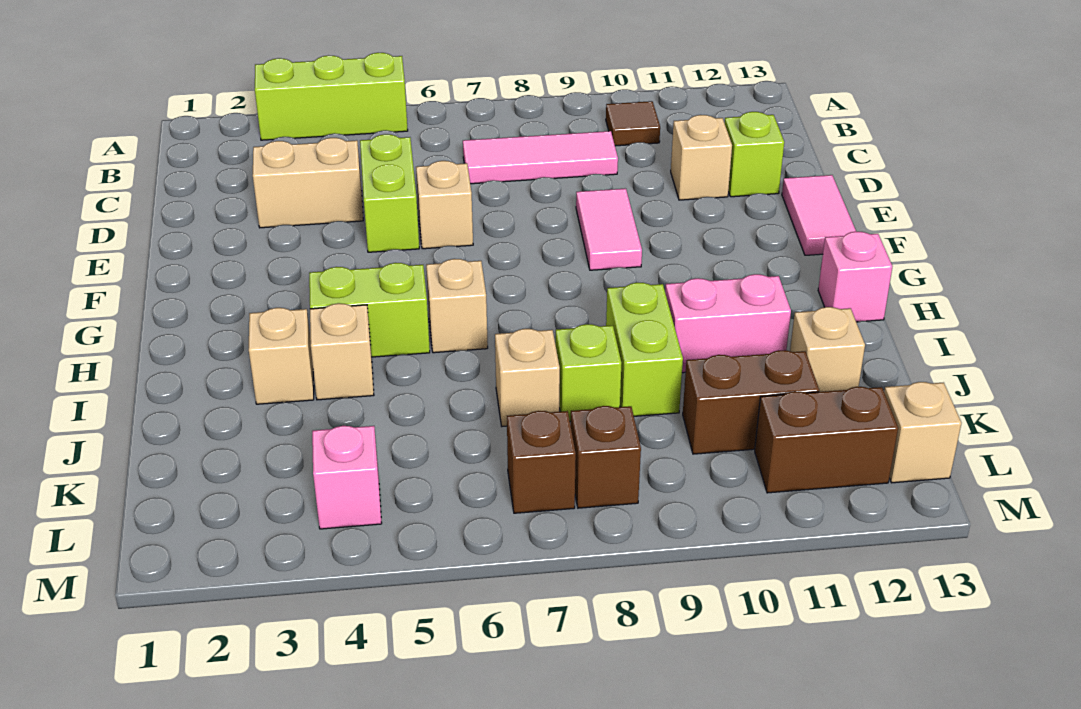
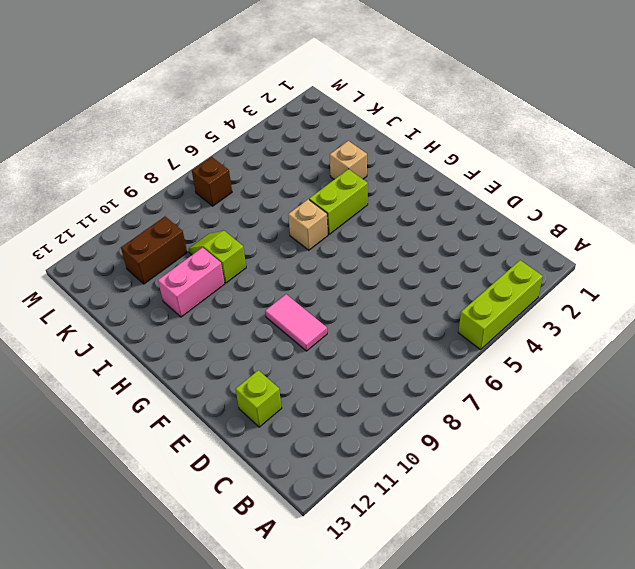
lime slope I9:J9 level 1 top I -> lime brick I9:J9 level 1
none -> brown tile B10 level 1
none -> pink tile C7:C9 level 1
none -> tan brick D3:D4 level 1

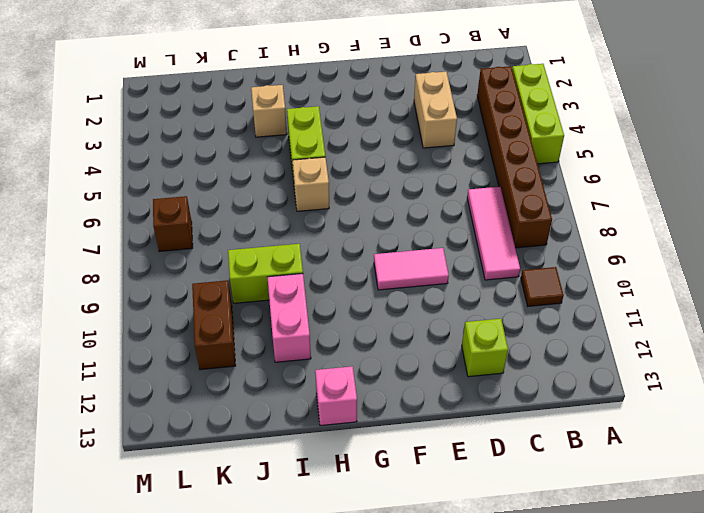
brown brick B3:B8 level 1 -> none
none -> lime brick D5:E5 level 1
none -> tan brick D11 level 1
none -> tan brick E6 level 1

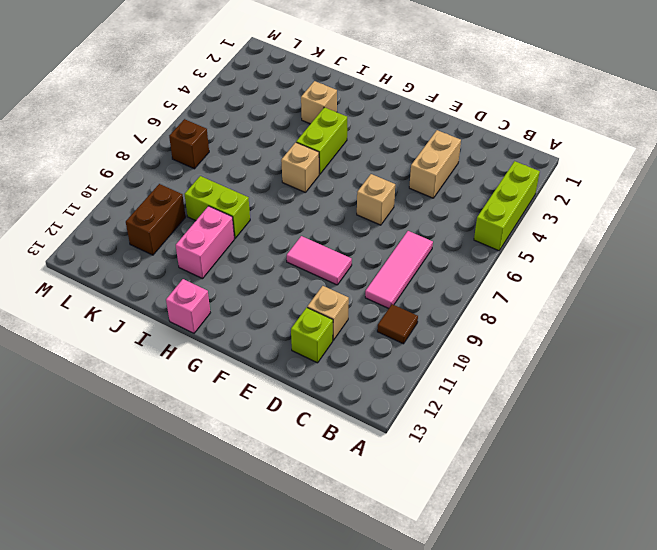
none -> lime brick D5:E5 level 1
none -> pink tile E13:F13 level 1
none -> tan brick I4 level 1

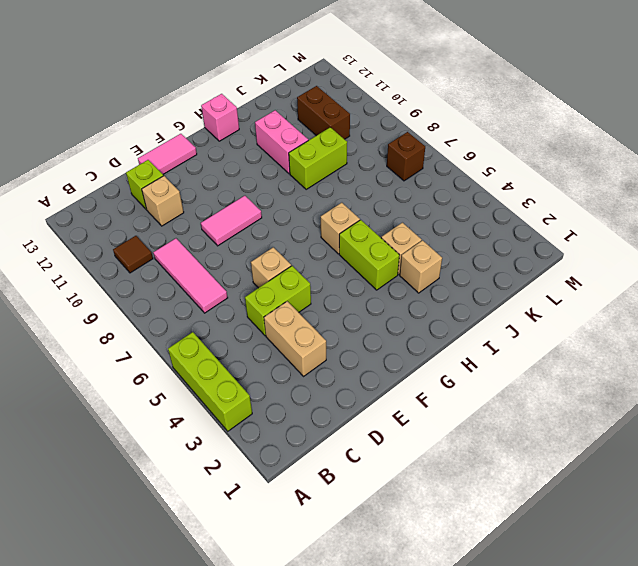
none -> tan brick J7 level 1
none -> lime brick J8 level 1
none -> tan brick J12 level 1

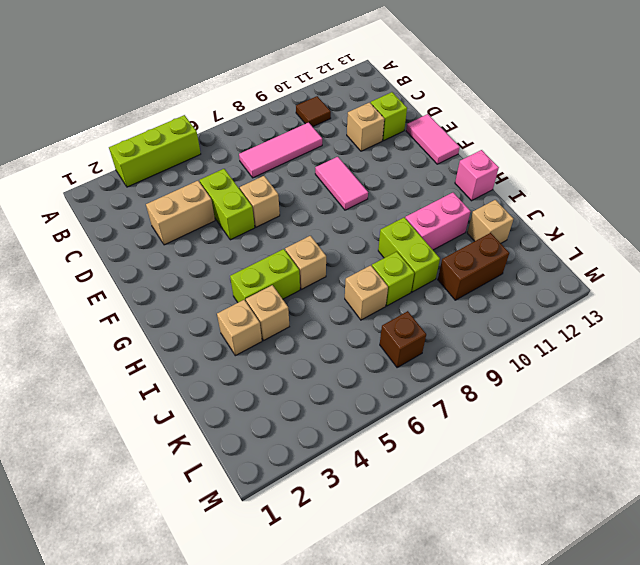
none -> pink brick L4 level 1
none -> brown brick L8 level 1
none -> brown brick L11:L12 level 1

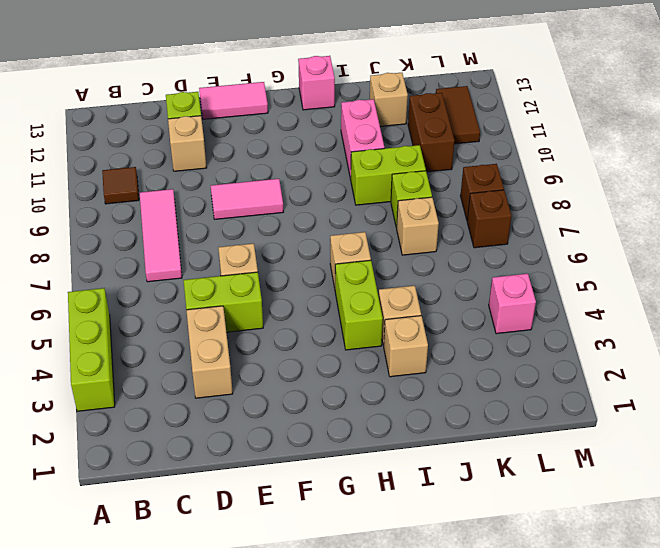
brown tile L11:L12 level 1 -> brown brick L11:L12 level 1
none -> tan brick L13 level 1

